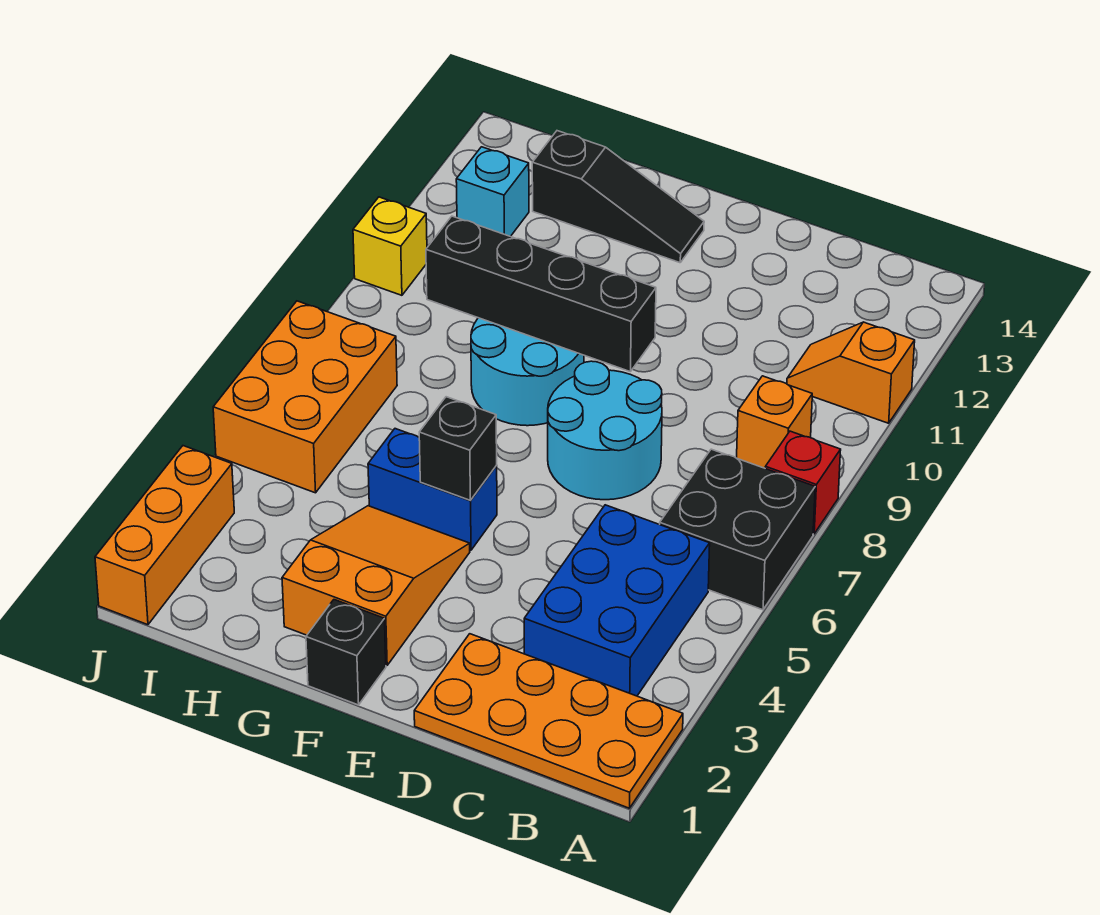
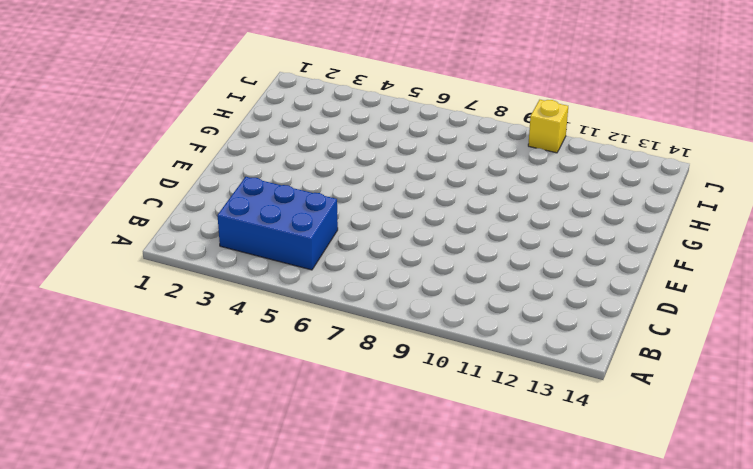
none -> orange plate A1:D2 level 1
none -> black brick A6:B7 level 1
none -> red brick A8 level 1

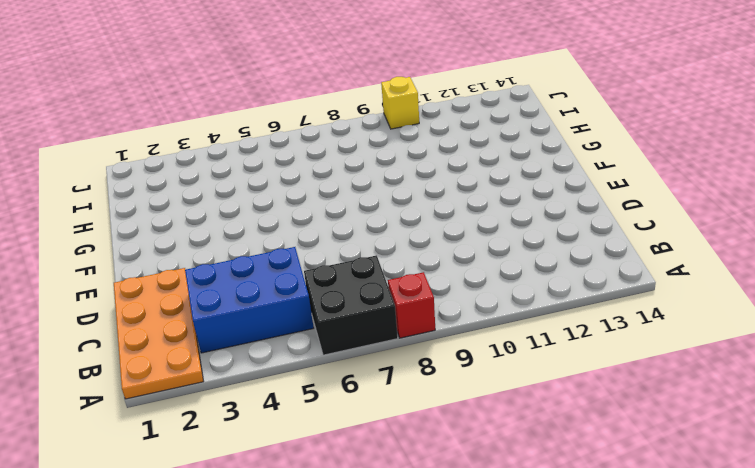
none -> orange slope A11:B11 level 1 top A
none -> orange brick B9 level 1
none -> cyan round brick D7:E8 level 1

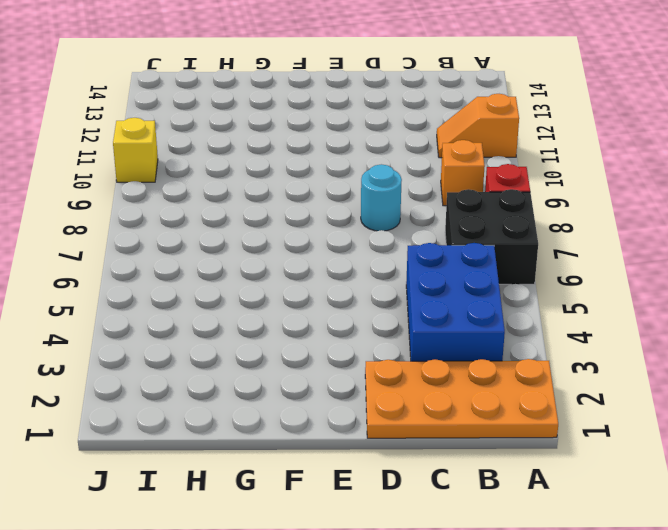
cyan round brick D8 level 1 -> cyan round brick D7:E8 level 1
none -> black brick F1 level 1
none -> orange slope F2:G4 level 1 top 2
none -> blue brick F5:G5 level 1

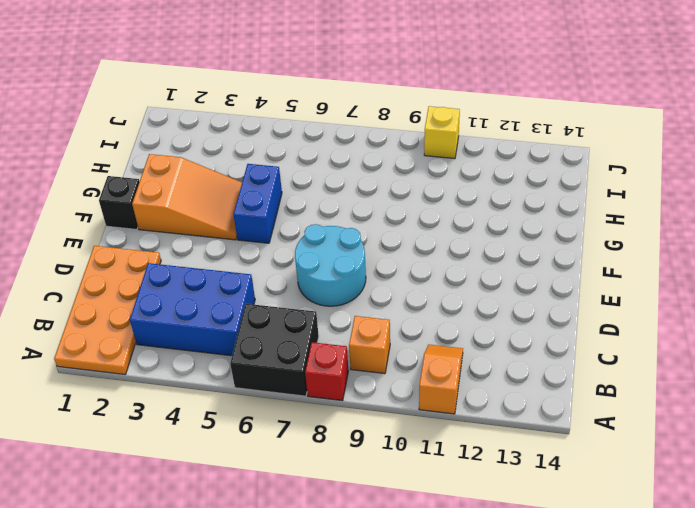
none -> cyan round brick F8:G9 level 1
none -> black slope F13:H13 level 1 top H
none -> orange brick I5:J7 level 1

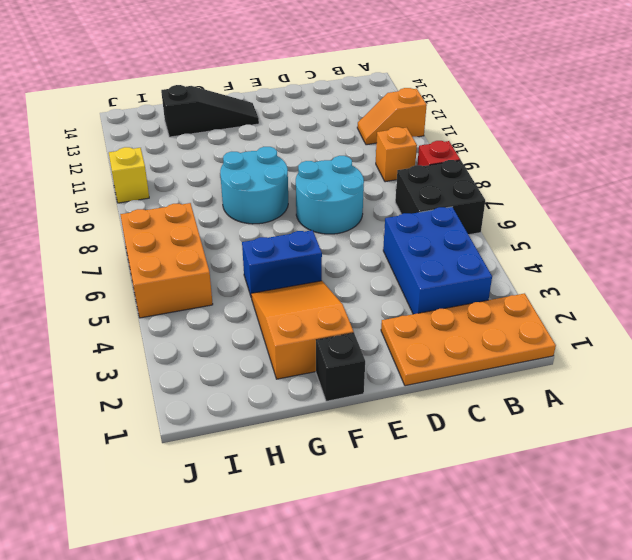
none -> cyan brick I12 level 1
none -> orange brick J1:J3 level 1
none -> black brick E9:H9 level 2

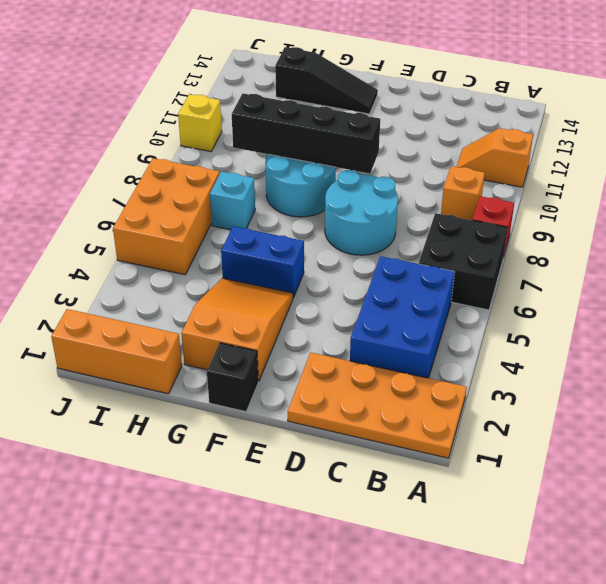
orange brick H1:J1 level 1 -> orange brick J1:J3 level 1
cyan brick H7 level 1 -> cyan brick I12 level 1
none -> black brick F5 level 2

